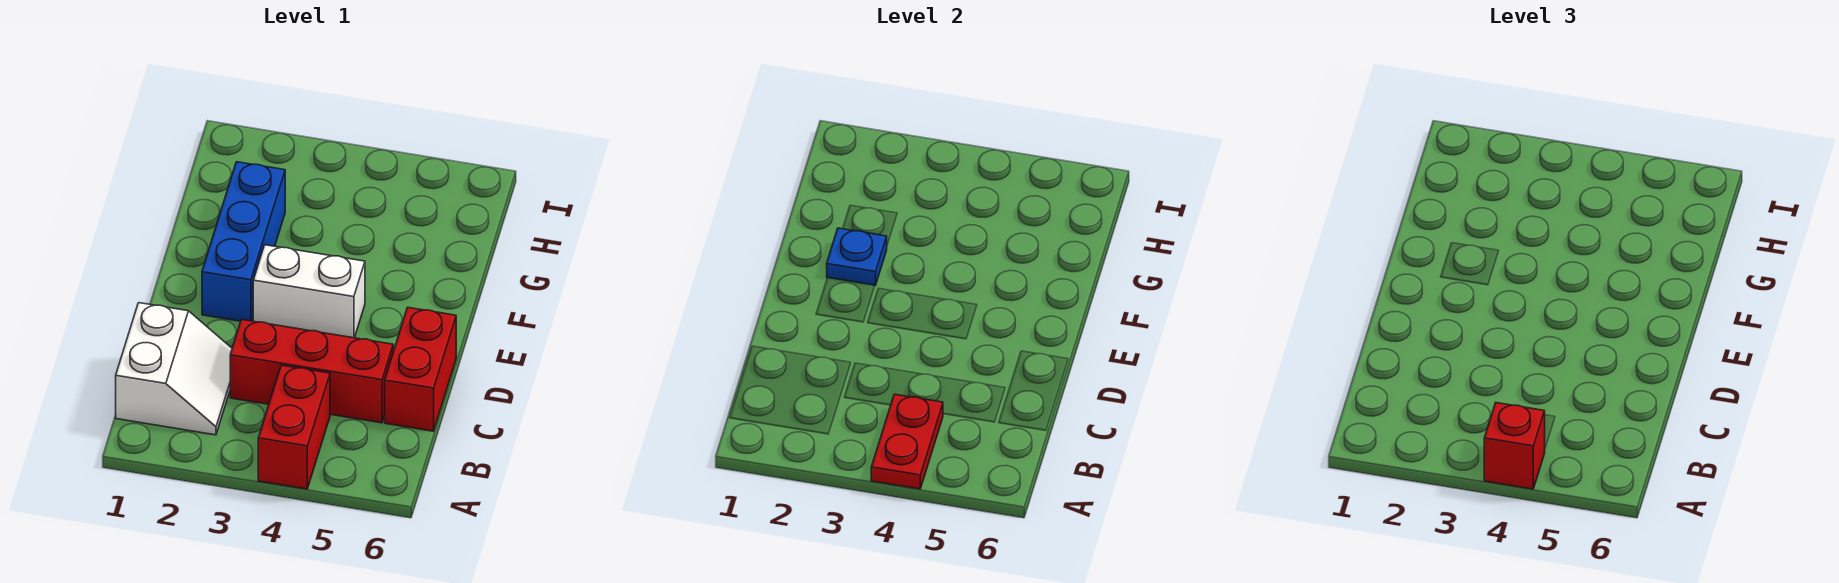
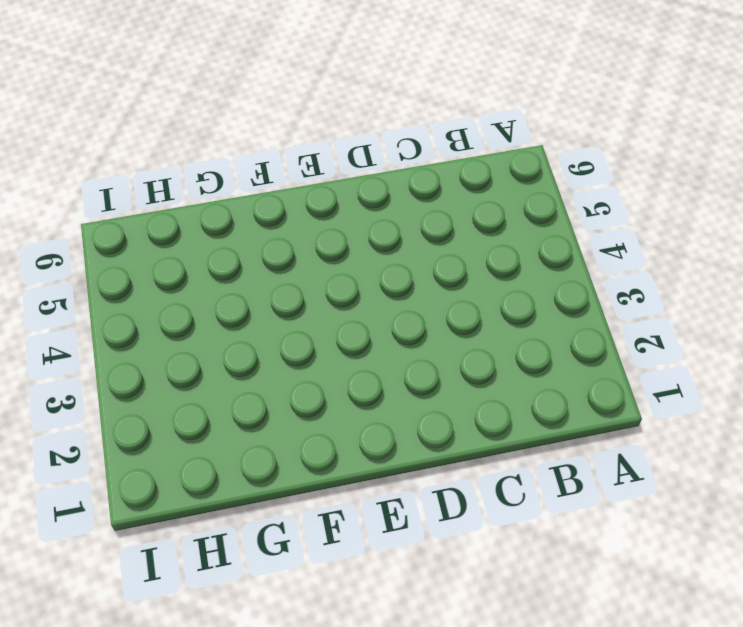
none -> red brick A4:B4 level 1
none -> white slope B1:C2 level 1 top 1

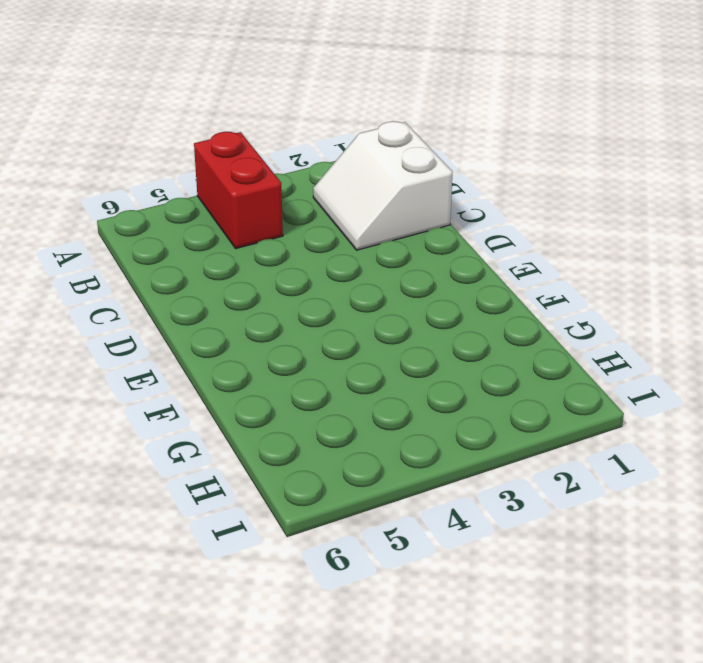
none -> red brick C3:C5 level 1
none -> red brick C6:D6 level 1

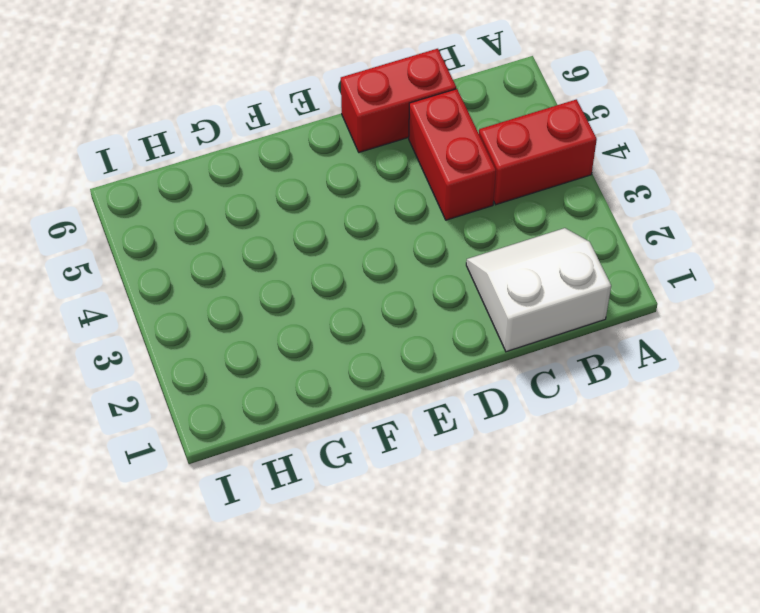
red brick C4:C5 level 1 -> red brick C3:C5 level 1
none -> blue brick E2:G2 level 1
none -> white brick E3:E4 level 1

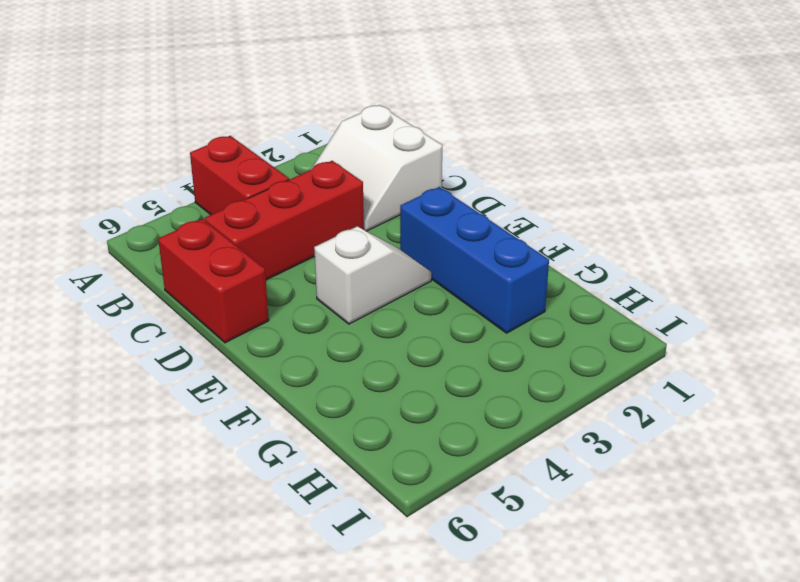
white slope E3:E4 level 1 top 4 -> white brick E3:E4 level 1
none -> red plate A4:B4 level 2
none -> blue plate F2 level 2

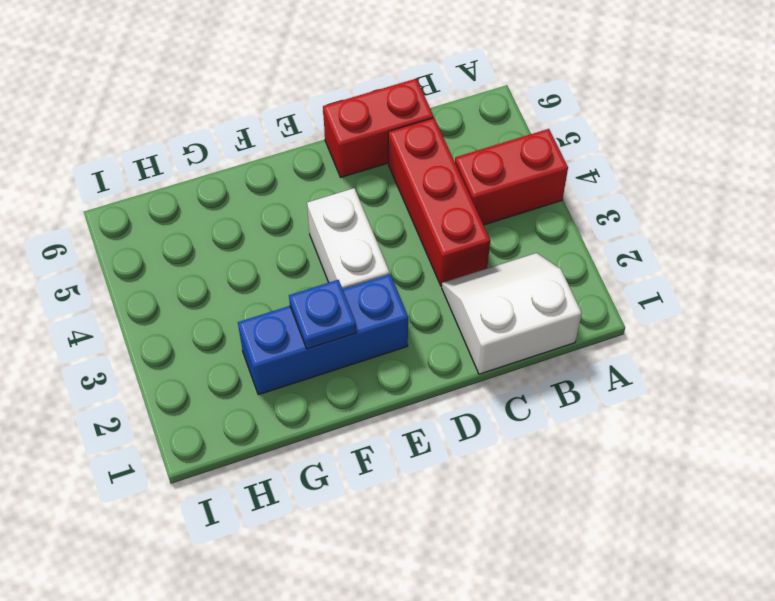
none -> red plate A4:B4 level 2
none -> red brick A4 level 3

